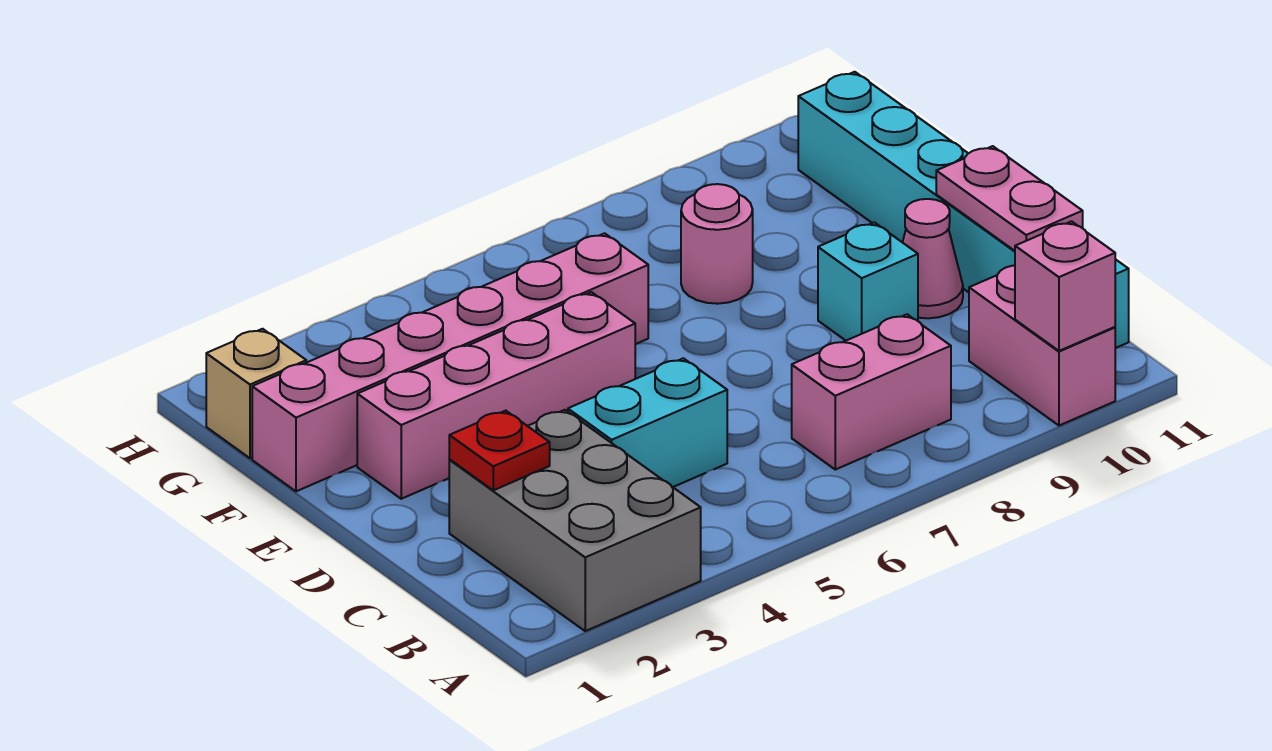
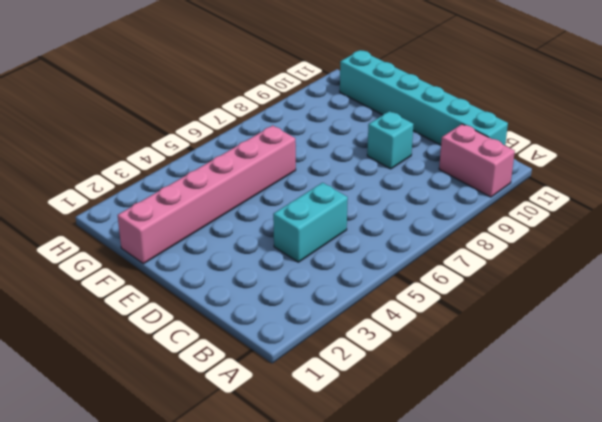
none -> grey brick A2:C3 level 1
none -> pink brick B7:B8 level 1
none -> pink cone D10 level 1

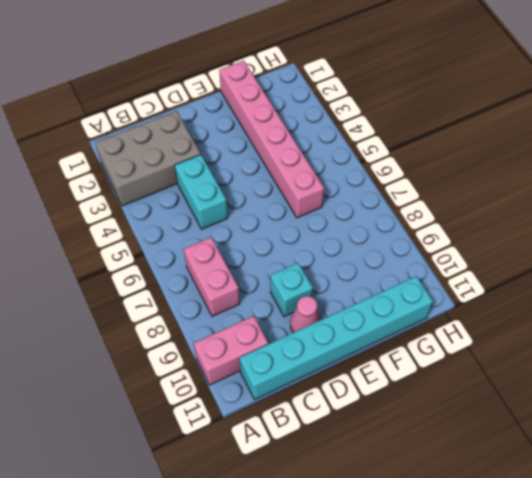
none -> pink brick E2:E5 level 1
none -> pink round brick F8 level 1
none -> tan brick G1 level 1

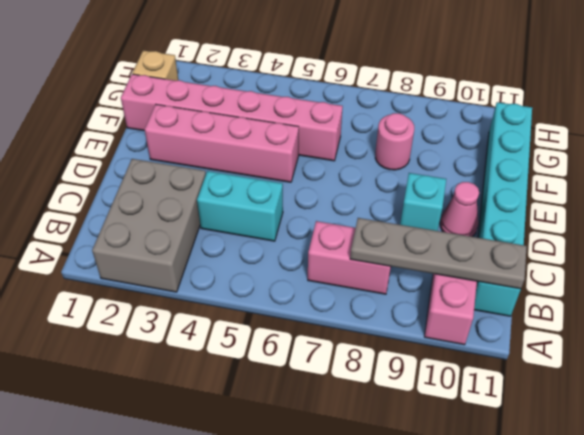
grey plate B8:B11 level 2 -> none
none -> pink brick A10 level 2
none -> red plate C2 level 2
none -> pink plate C11:D11 level 2

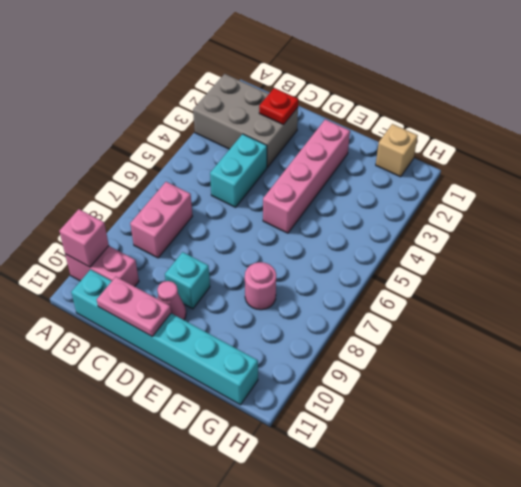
none -> pink brick F1:F6 level 1

